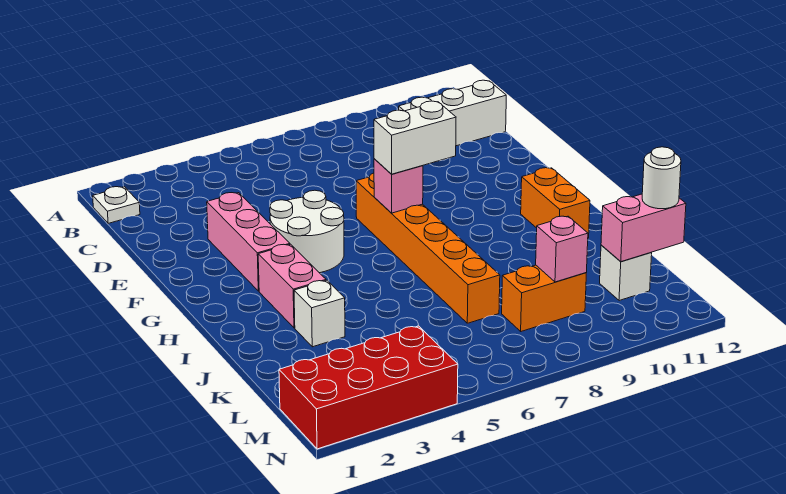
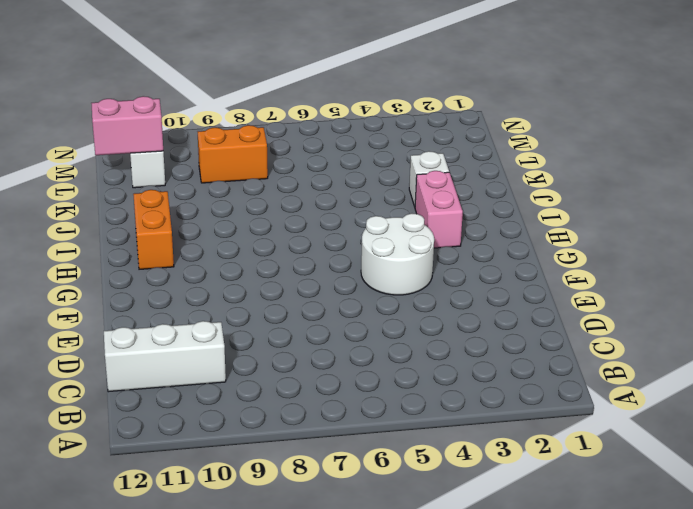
none -> white plate B1 level 1
none -> pink brick E3:G3 level 1
none -> orange brick F7:K7 level 1

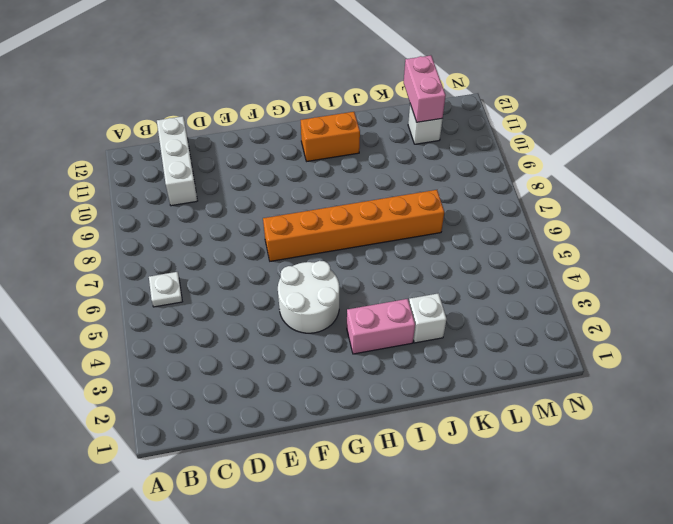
white plate B6 level 1 -> white plate B1 level 1
none -> pink brick E3:G3 level 1
none -> orange brick L8:L9 level 1
none -> red brick M1:N4 level 1

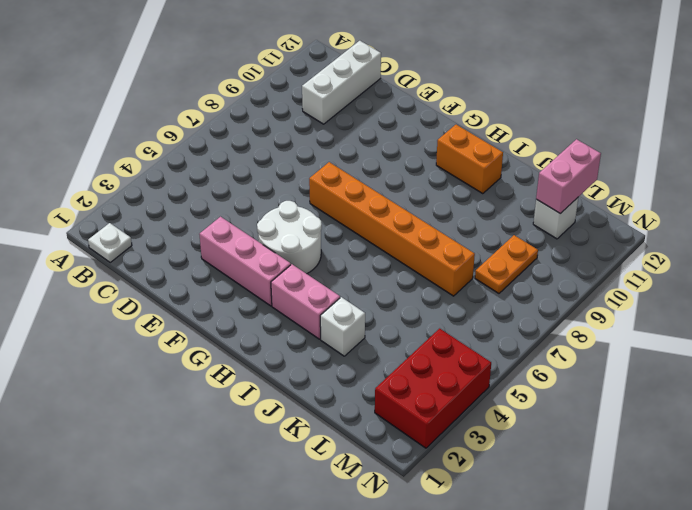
orange plate L8:L9 level 1 -> orange brick L8:L9 level 1
red brick M2:N4 level 1 -> red brick M1:N4 level 1
none -> pink brick G7 level 2
none -> pink brick L9 level 2
none -> white brick G7:G8 level 3

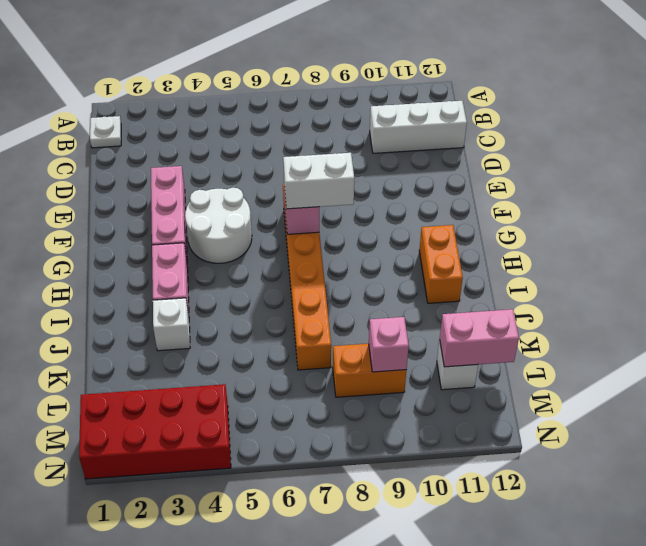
none -> white round brick L12 level 3

